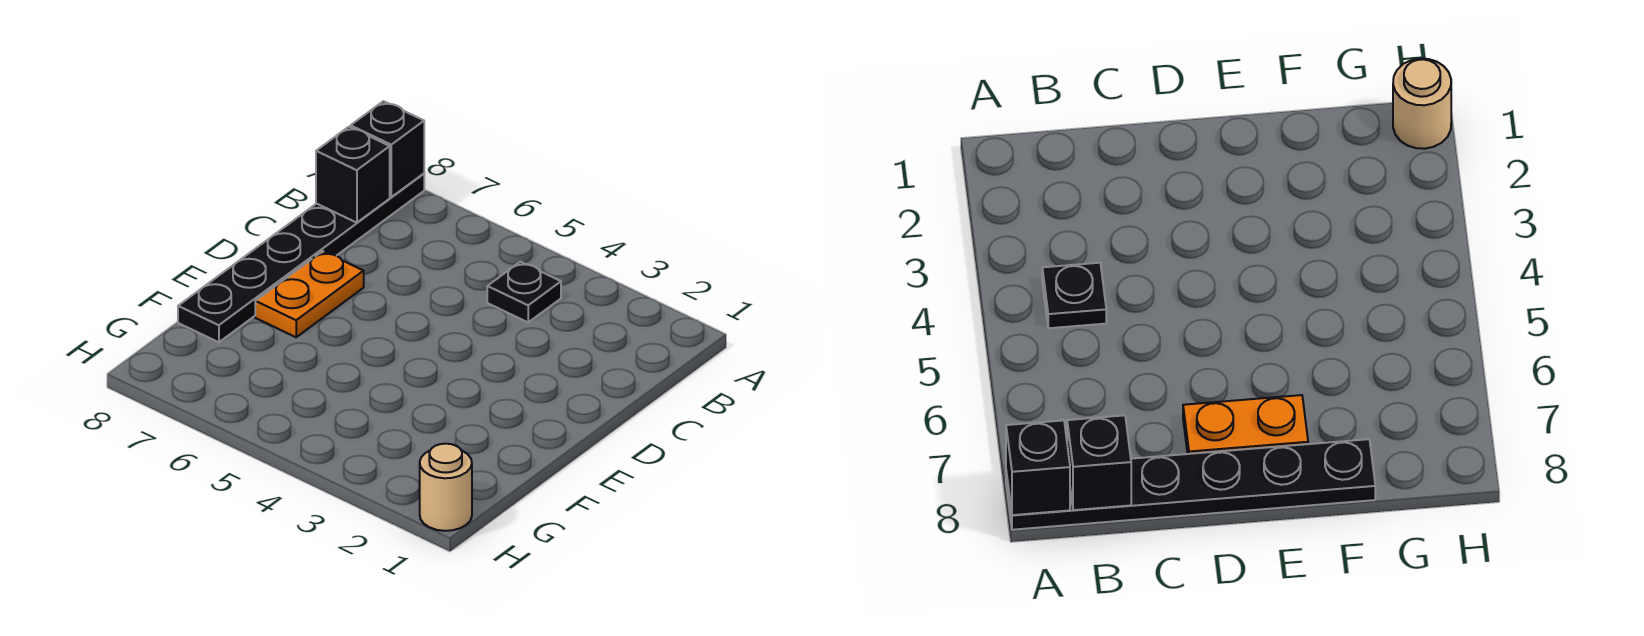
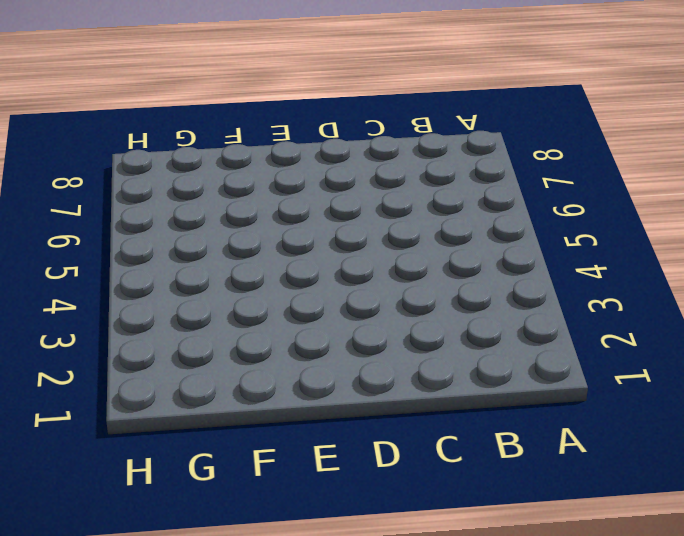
none -> black plate A8:F8 level 1
none -> black plate B4 level 1

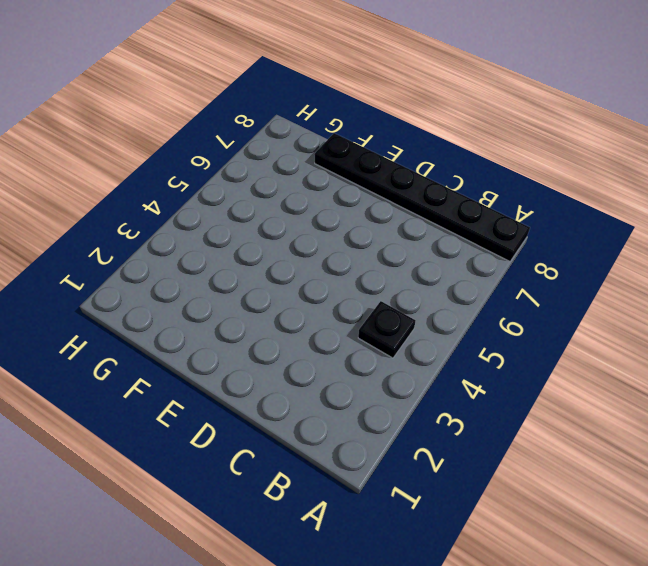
none -> orange plate D7:E7 level 1
none -> tan round brick H1 level 1

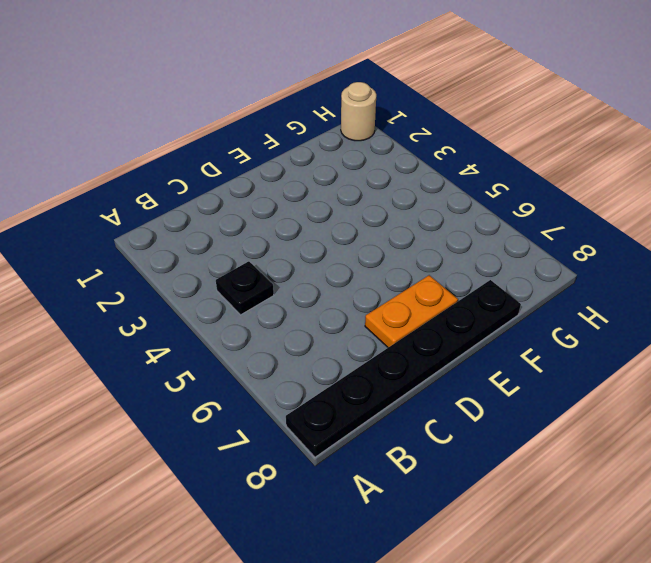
none -> black brick A8 level 2
none -> black brick B8 level 2

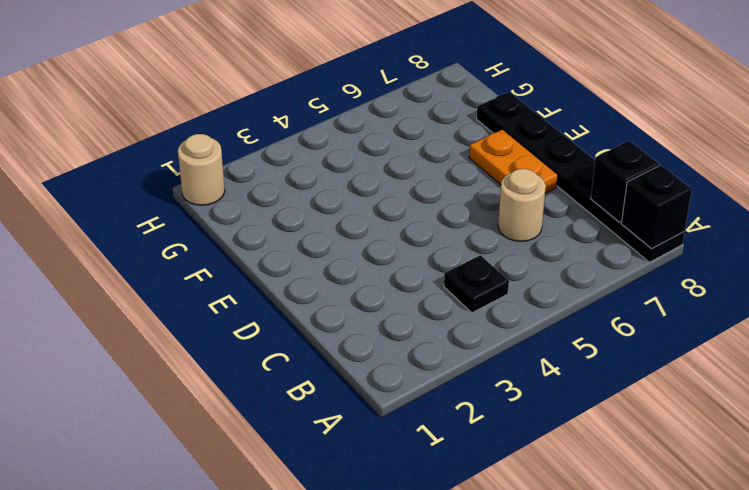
tan round brick C6 level 1 -> none

